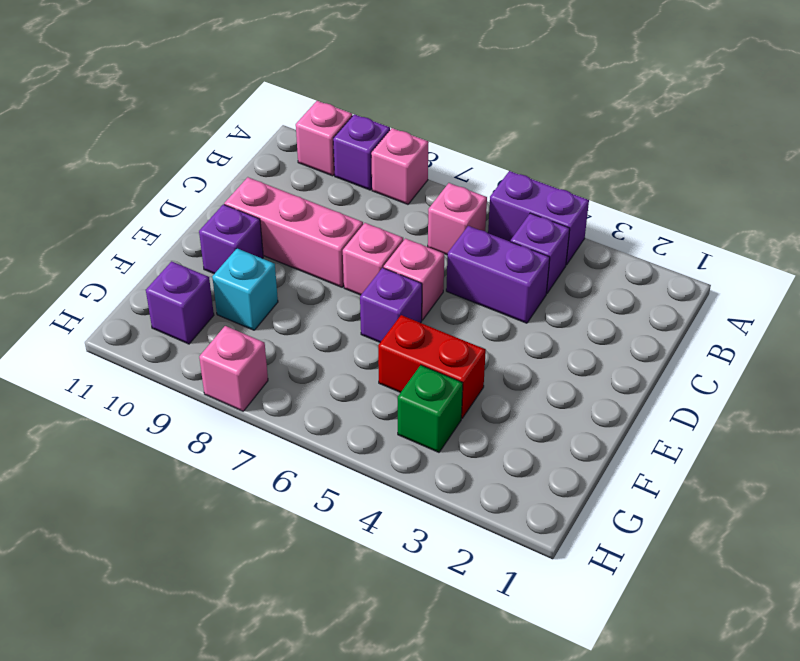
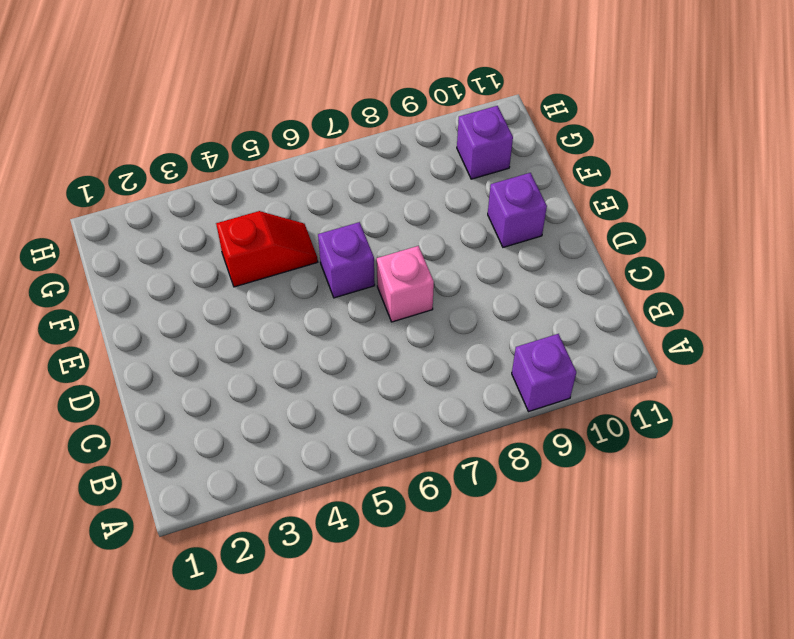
red slope F4:F5 level 1 top 4 -> red brick F4:F5 level 1
none -> purple brick A4:A5 level 1
none -> pink brick A8 level 1
none -> pink brick A10 level 1

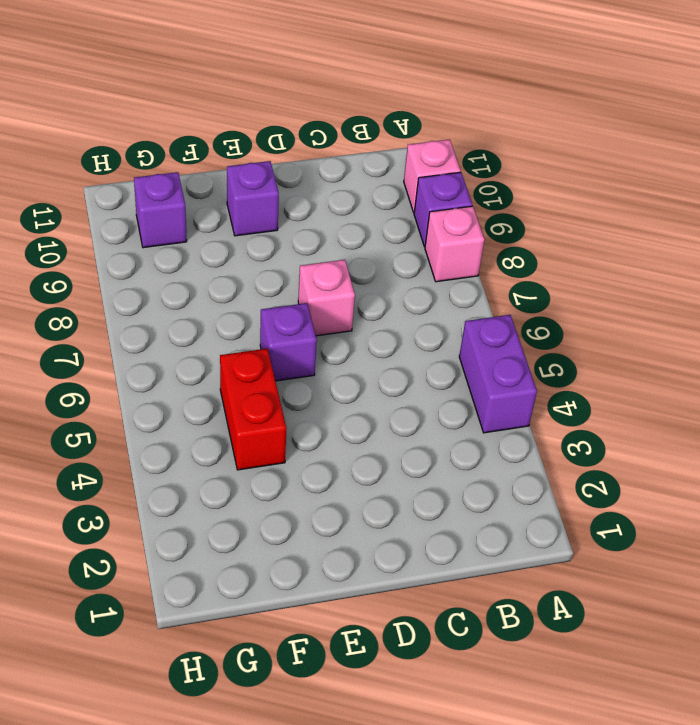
none -> purple brick B4 level 1
none -> pink brick B6 level 1
none -> purple brick C4:C5 level 1

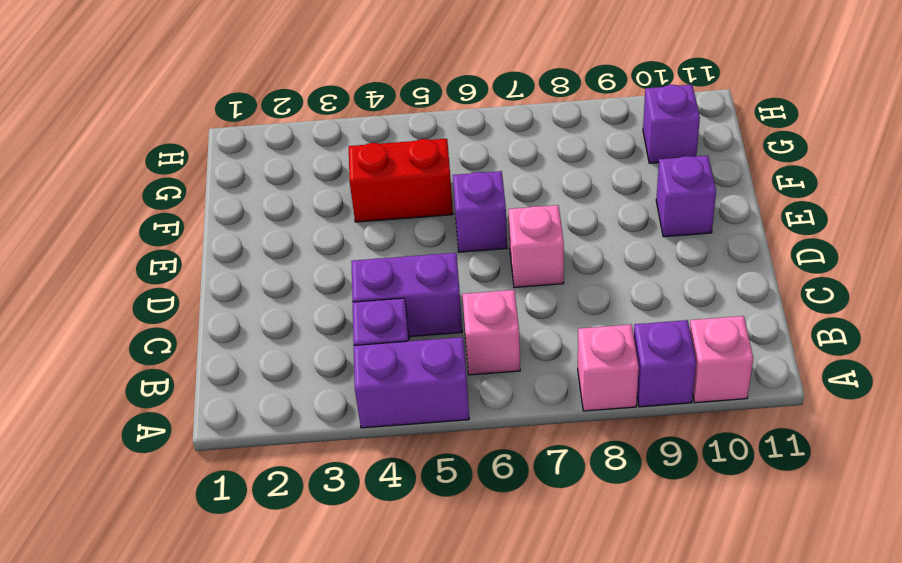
none -> pink brick D6 level 1
none -> pink brick D8:D10 level 1
none -> cyan brick F9 level 1

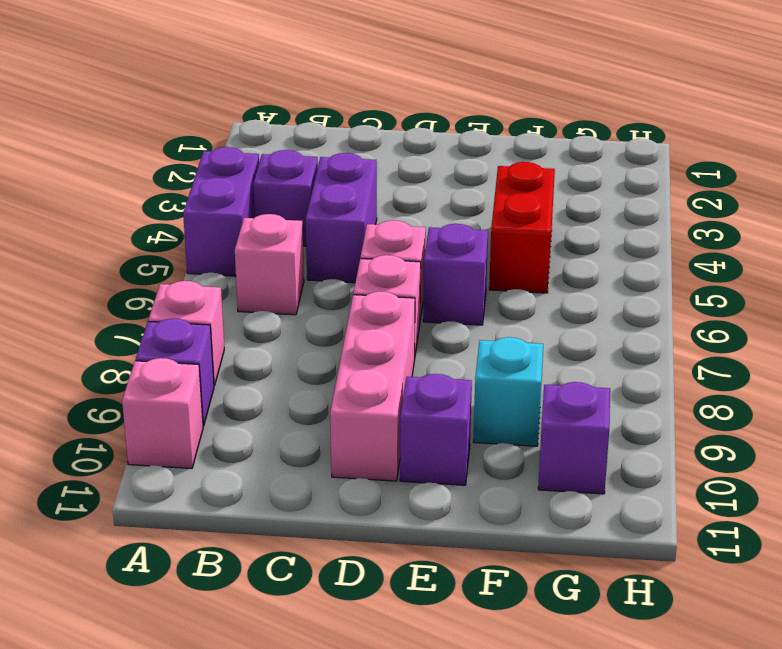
none -> green brick G4 level 1
none -> pink brick H8 level 1

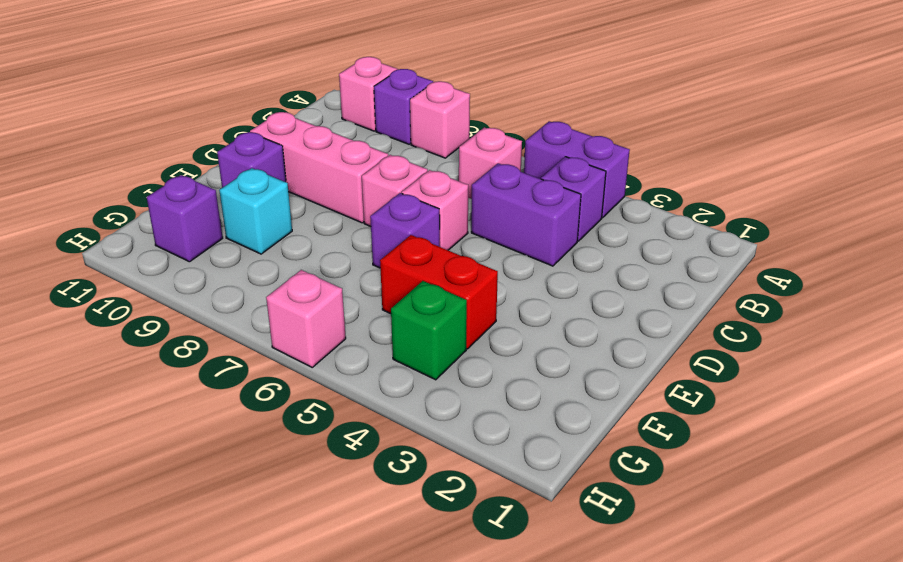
pink brick H6 level 1 -> pink brick H8 level 1

